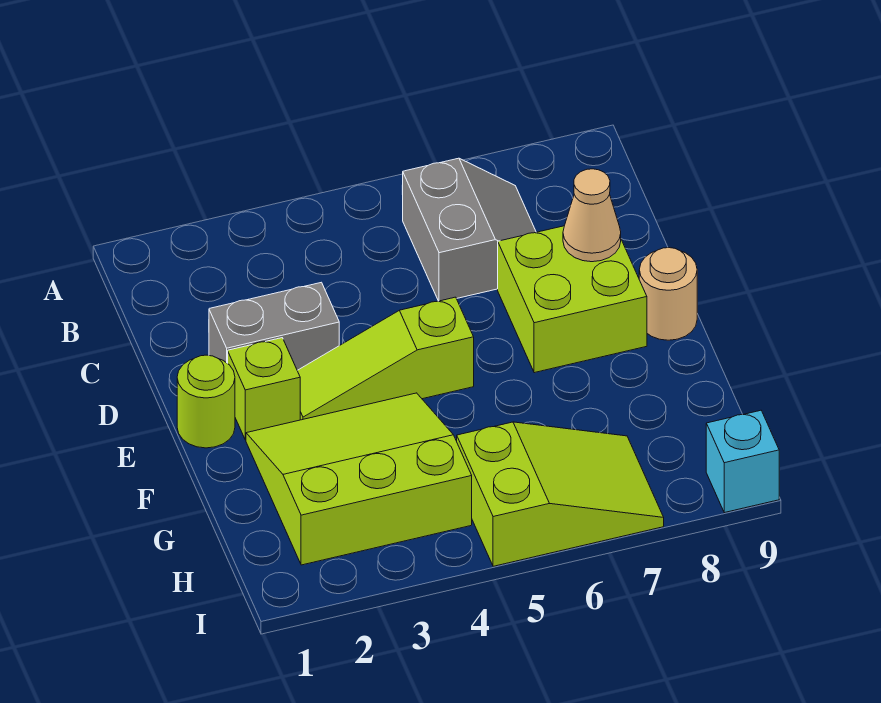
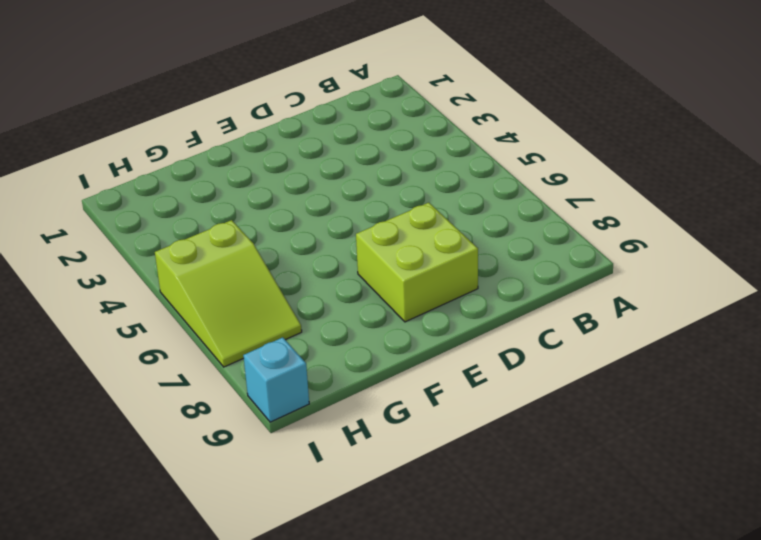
none -> grey slope B6:C7 level 1 top 6
none -> grey brick D2:D3 level 1

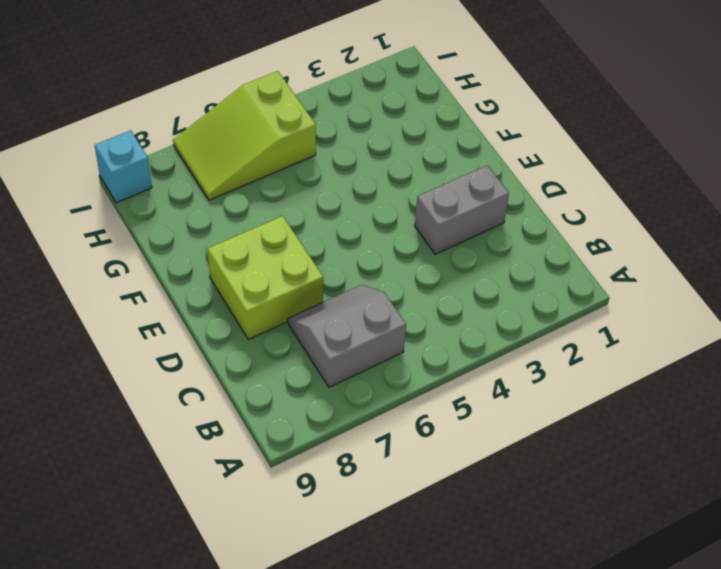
grey slope B6:C7 level 1 top B -> grey slope B6:C7 level 1 top 6
none -> lime round brick E1 level 1
none -> lime brick E2 level 1

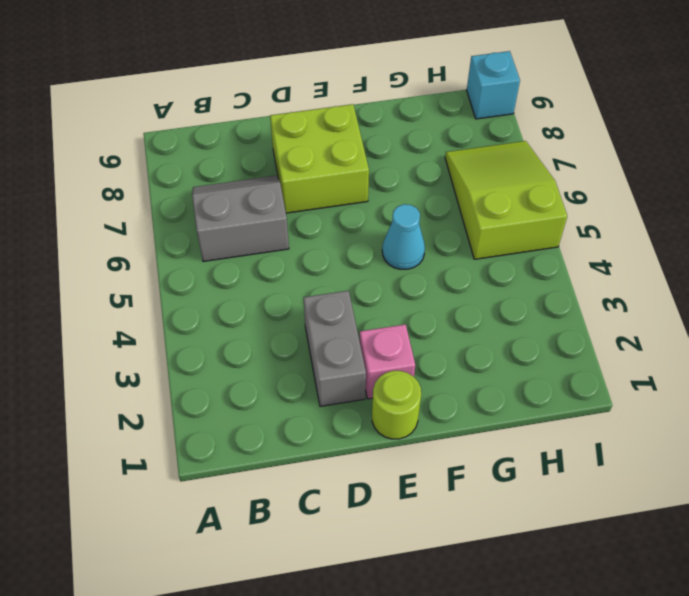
pink brick E2 level 1 -> lime brick E2 level 1
cyan cone F5 level 1 -> none
none -> lime slope E3:E5 level 1 top 5
none -> tan round brick E9 level 1

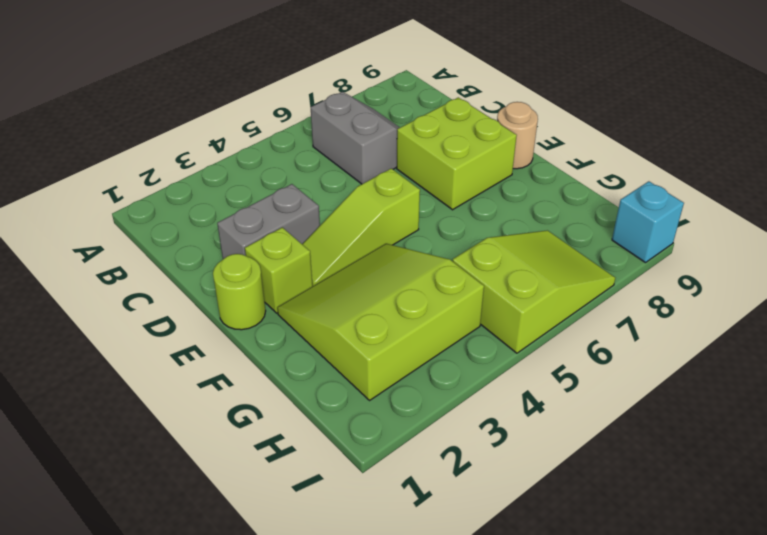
none -> tan cone D8 level 2

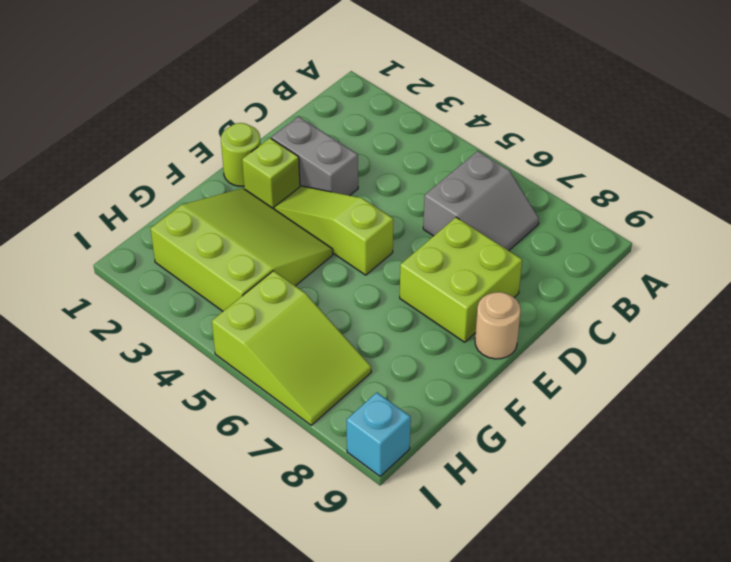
none -> tan cone D8 level 2

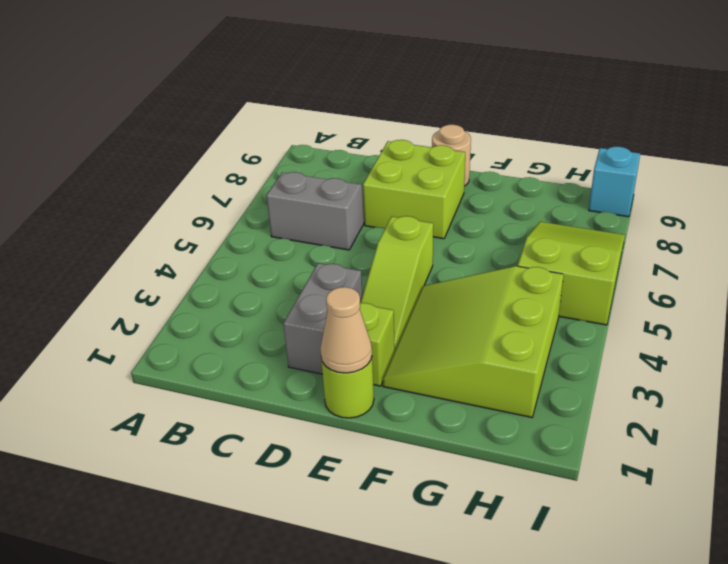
tan cone E1 level 2 -> tan cone D8 level 2

